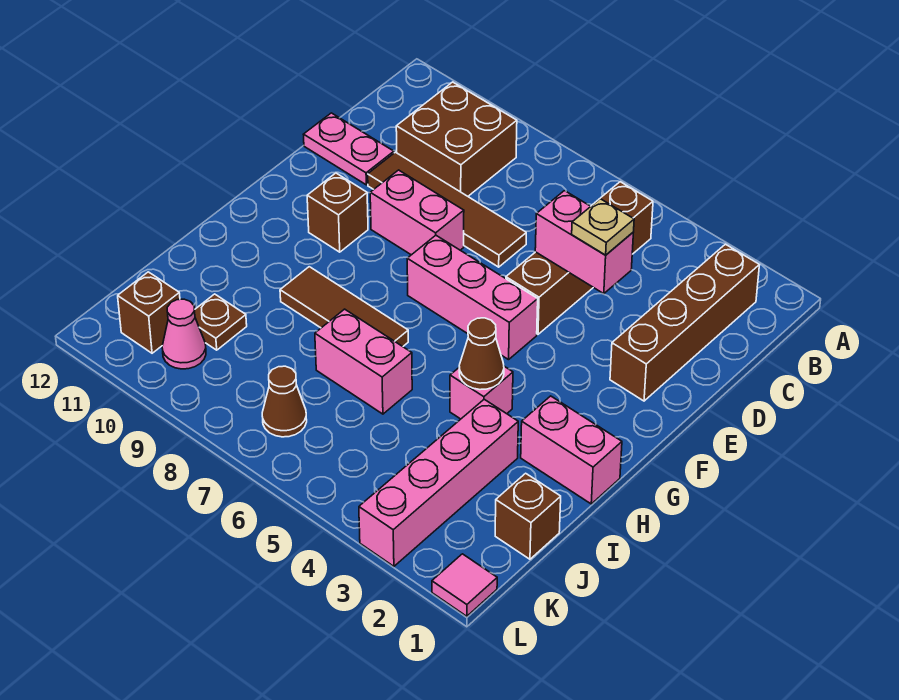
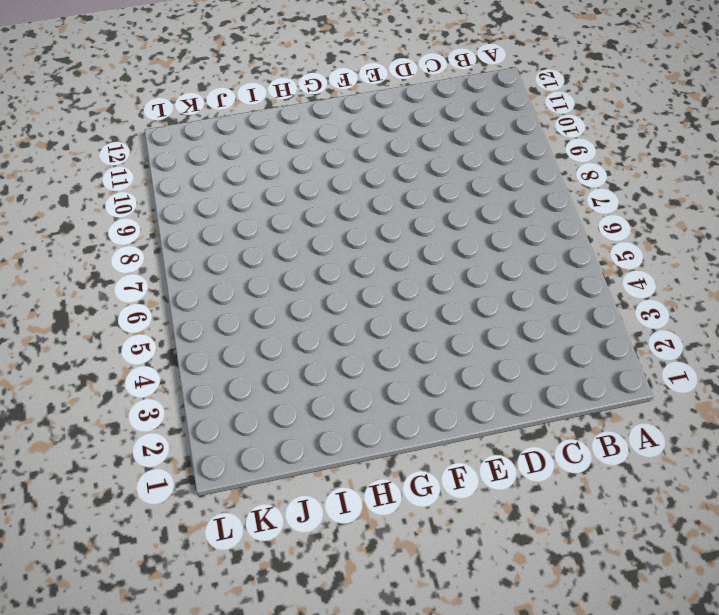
none -> brown brick B2:E2 level 1
none -> brown brick B5:E5 level 1
none -> brown brick B9:C10 level 1

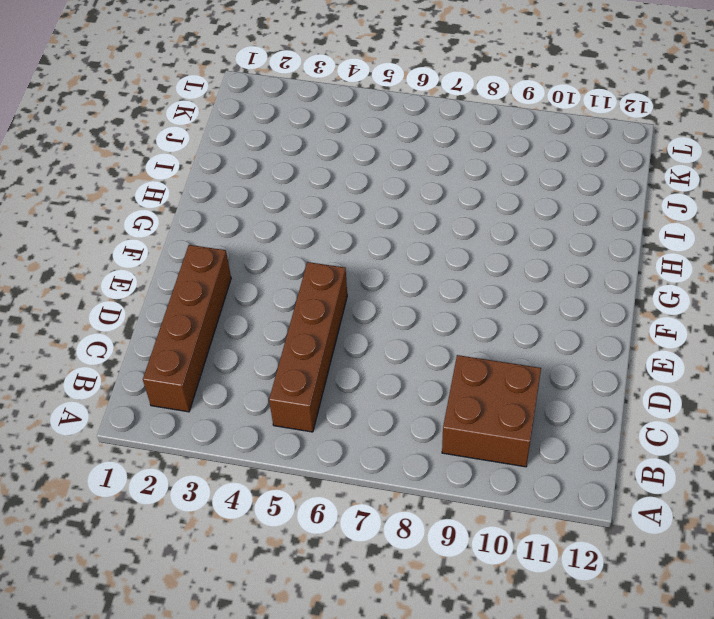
none -> brown tile D7:D10 level 1
none -> pink plate D11:D12 level 1
none -> pink brick E8:E9 level 1

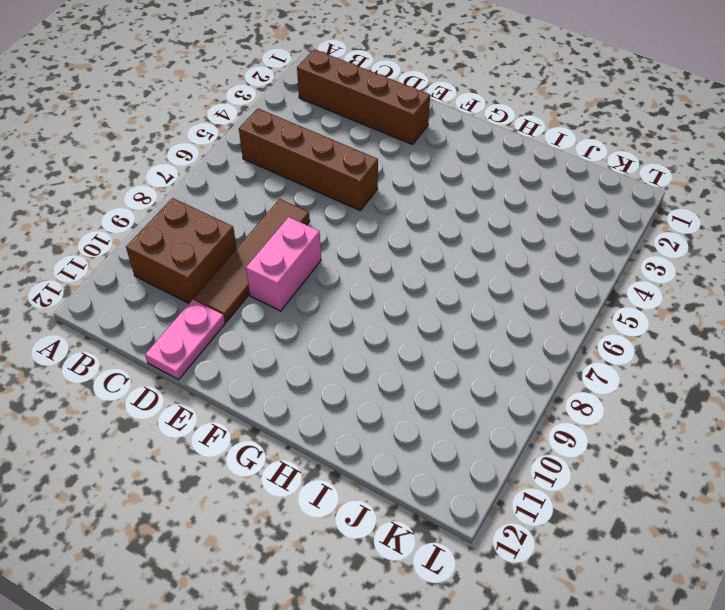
none -> pink brick F5:F7 level 1
none -> brown brick F10 level 1
none -> pink brick H1:H2 level 1

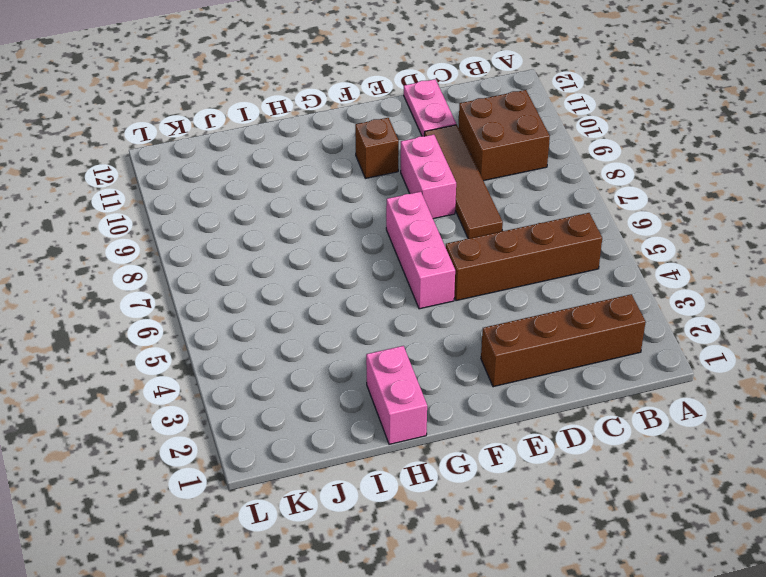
none -> pink brick H4 level 1
none -> brown tile H7:H9 level 1
none -> pink brick I3:L3 level 1

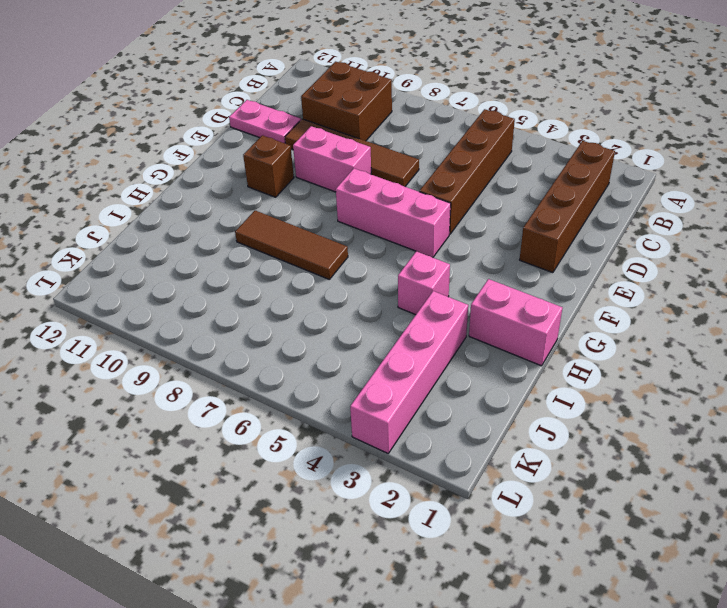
none -> pink brick I6:I7 level 1
none -> brown brick J1 level 1
none -> brown plate J10 level 1

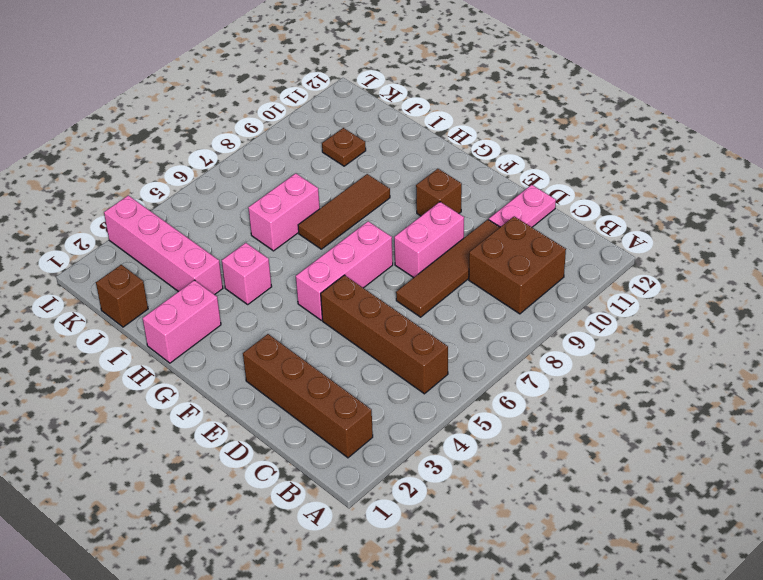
none -> brown cone K7 level 1
none -> pink cone K10 level 1
none -> brown brick K11 level 1

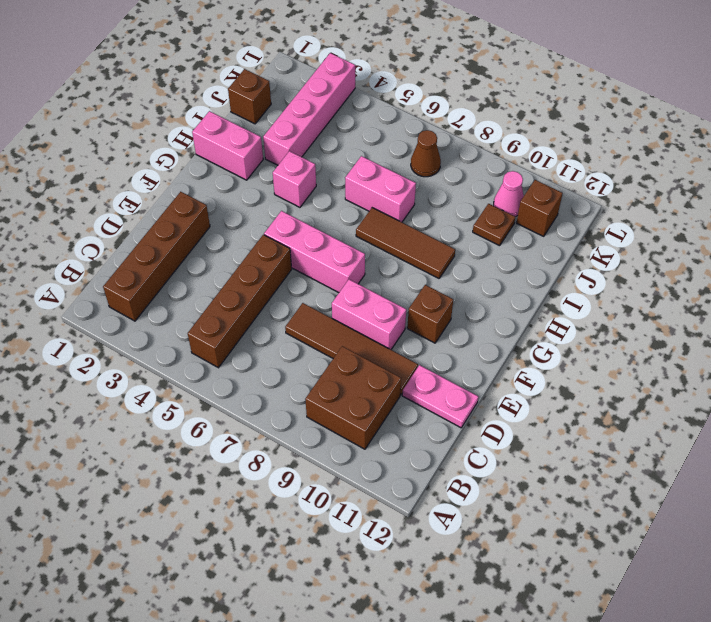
none -> pink tile L1 level 1
none -> pink brick D4:D5 level 2
none -> brown cone H4 level 2

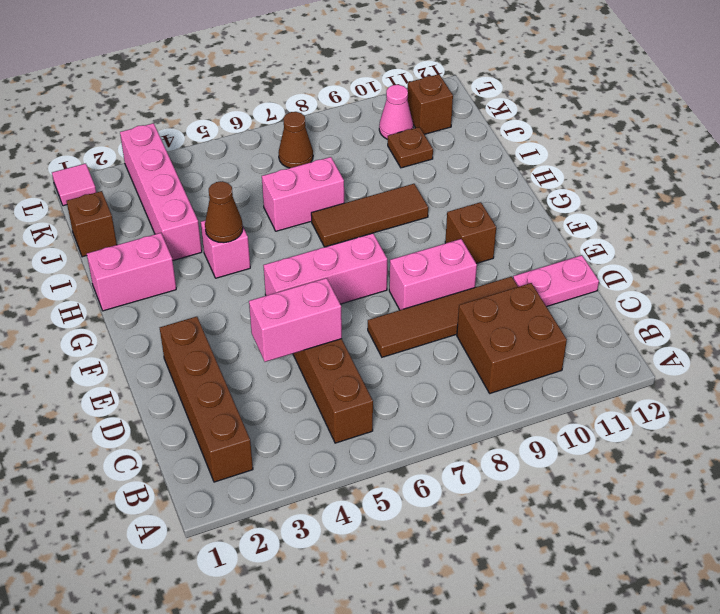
none -> tan plate D4 level 3

